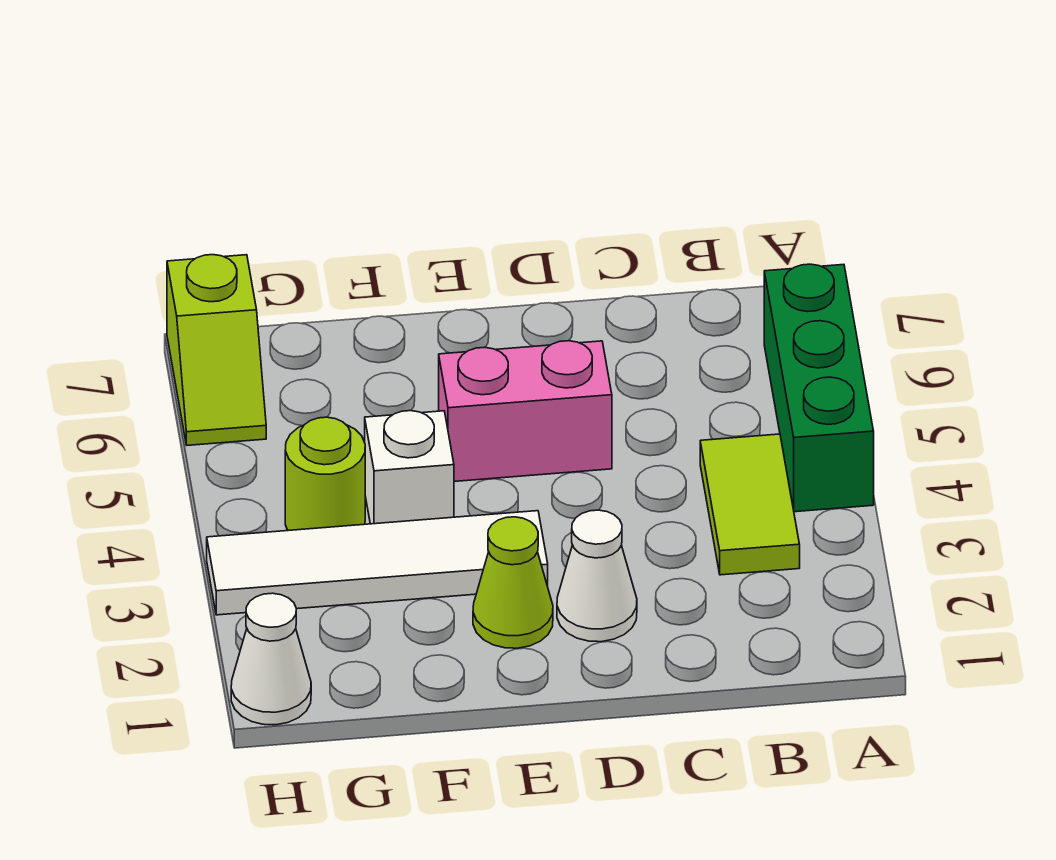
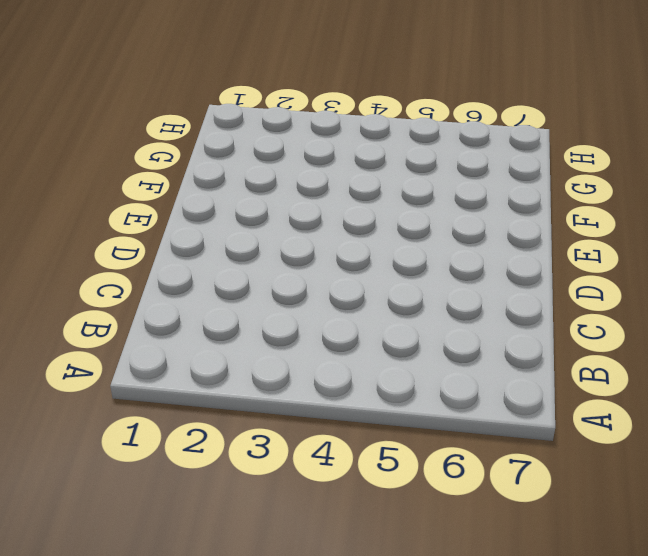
none -> green brick A4:A6 level 1
none -> lime tile B3:B4 level 1

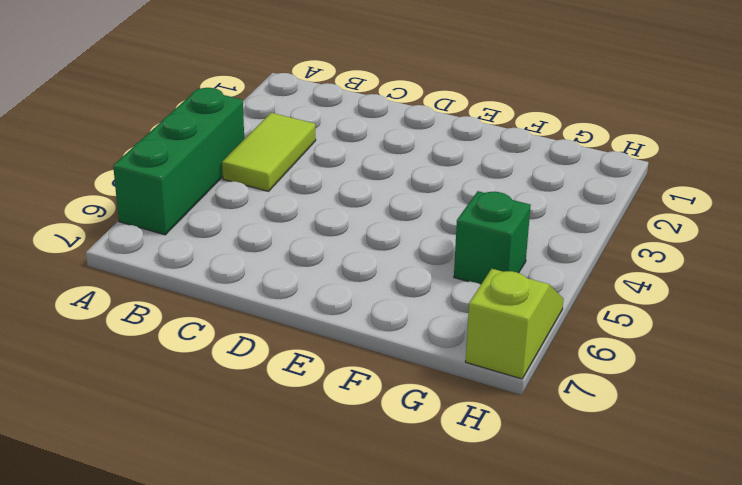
green brick G5 level 1 -> none
none -> white cone D2 level 1
none -> pink brick D5:E5 level 1

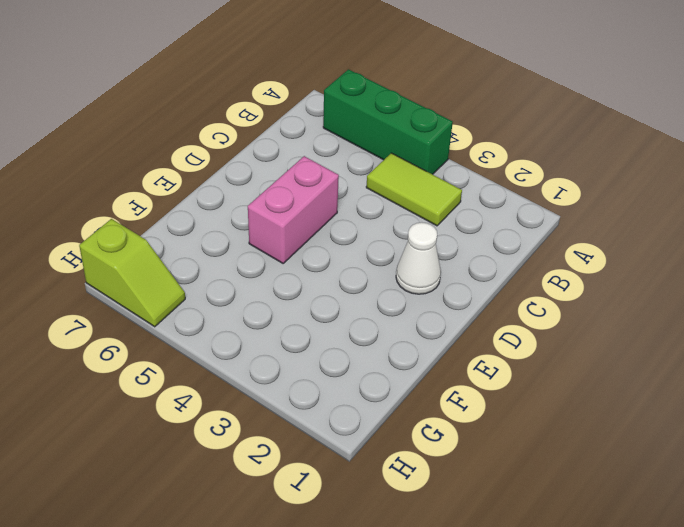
none -> lime cone E2 level 1
none -> white tile E3:H3 level 1

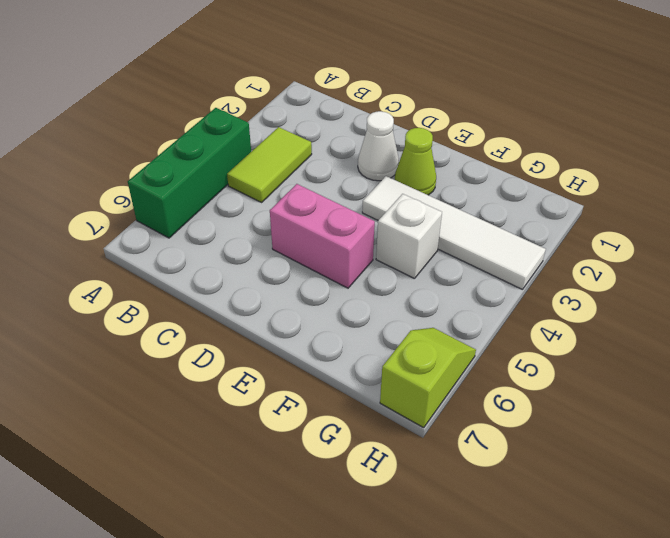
none -> lime round brick G4 level 1
none -> white cone H1 level 1

